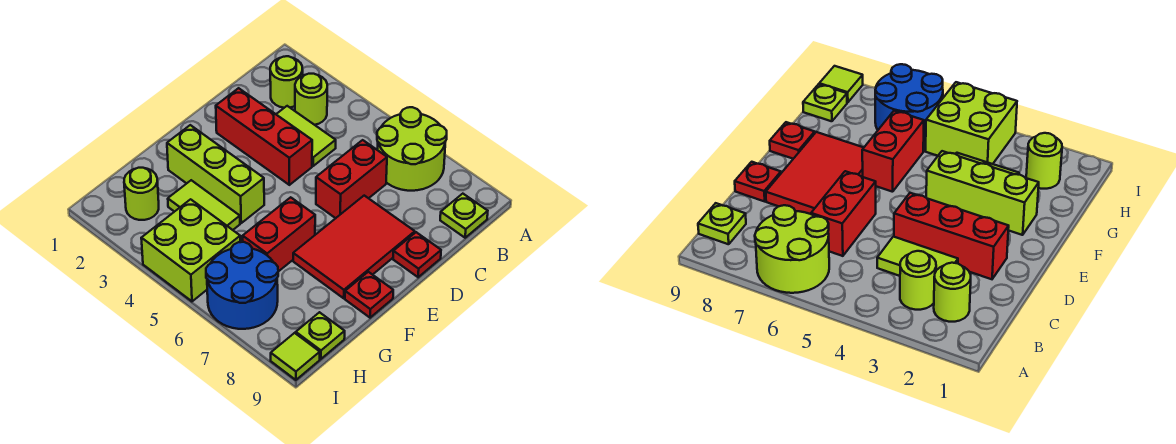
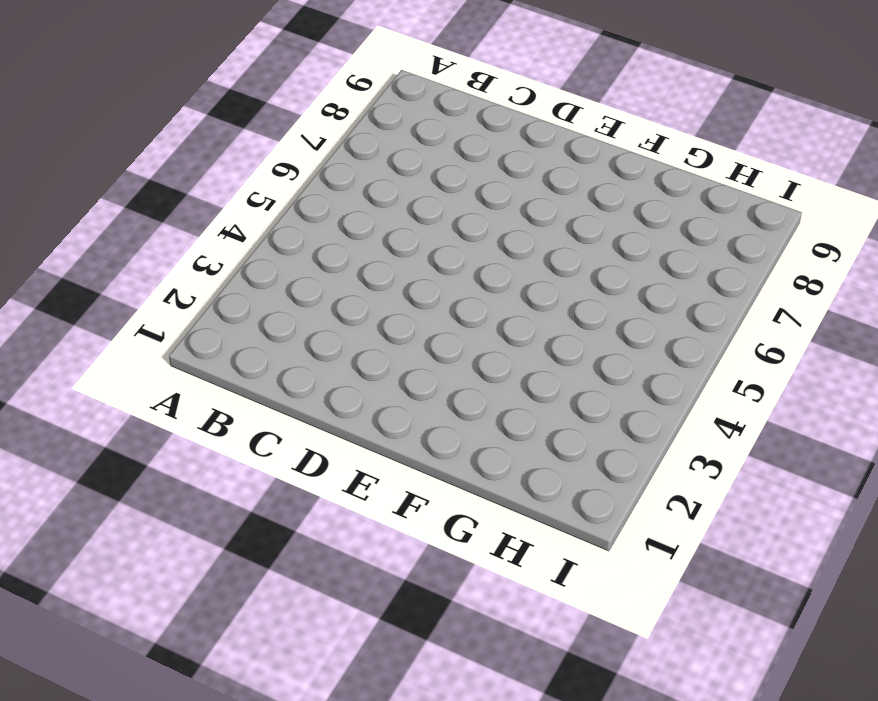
none -> lime round brick A6:B7 level 1
none -> lime round brick B2 level 1
none -> lime round brick B3 level 1

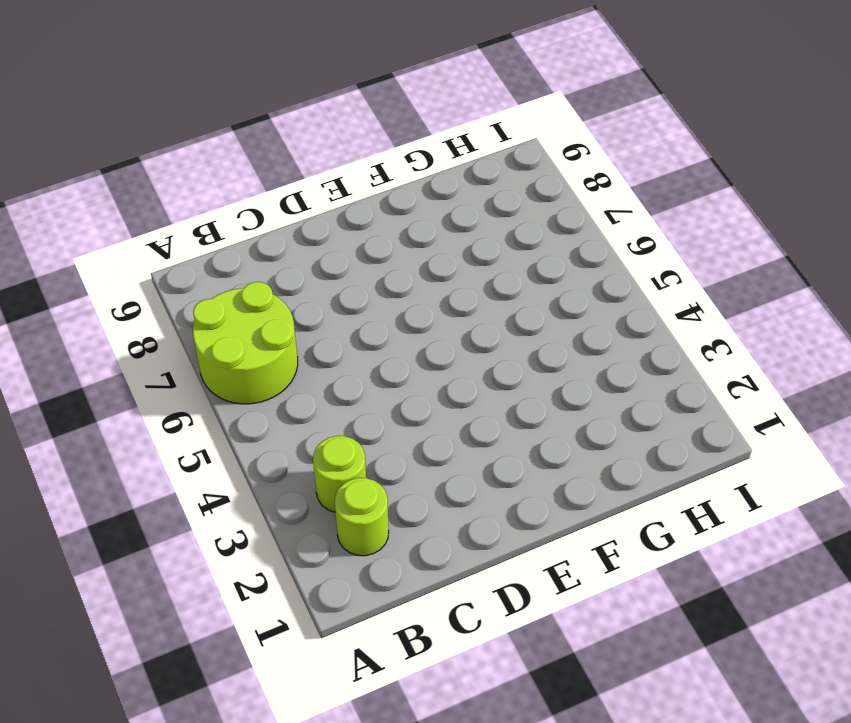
none -> lime plate B9 level 1
none -> lime tile C3:C4 level 1
none -> red brick C6:D6 level 1

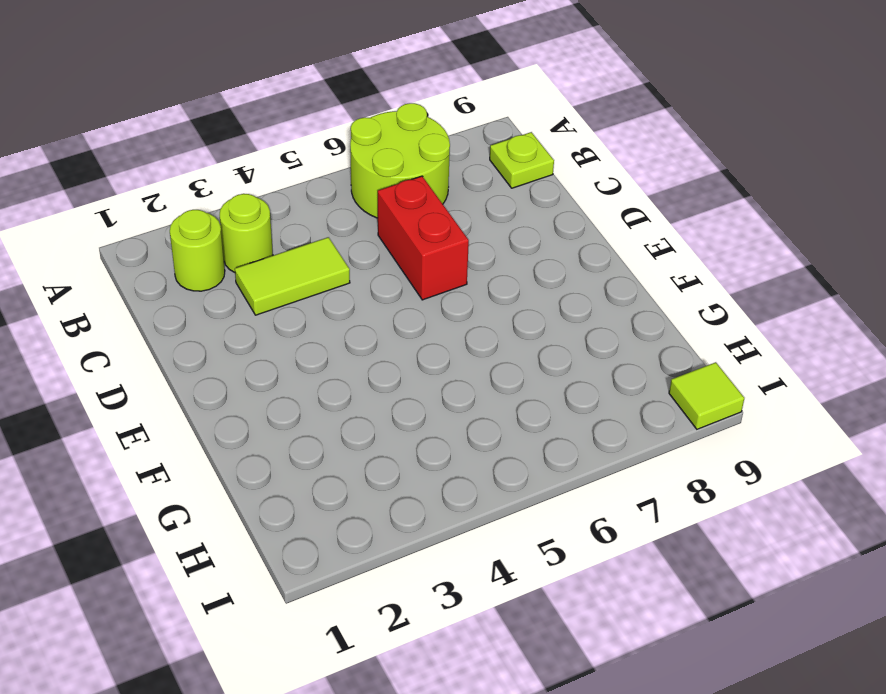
none -> red brick D2:D4 level 1
none -> red tile D7:F8 level 1
none -> red plate D9 level 1

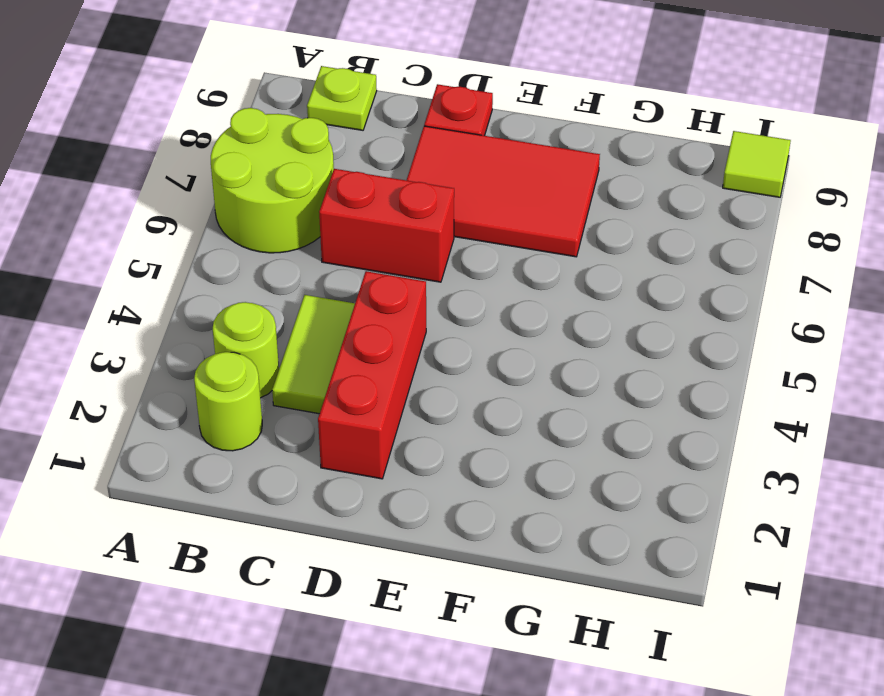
none -> lime brick F2:F4 level 1
none -> red brick F6:G6 level 1
none -> red plate F9 level 1

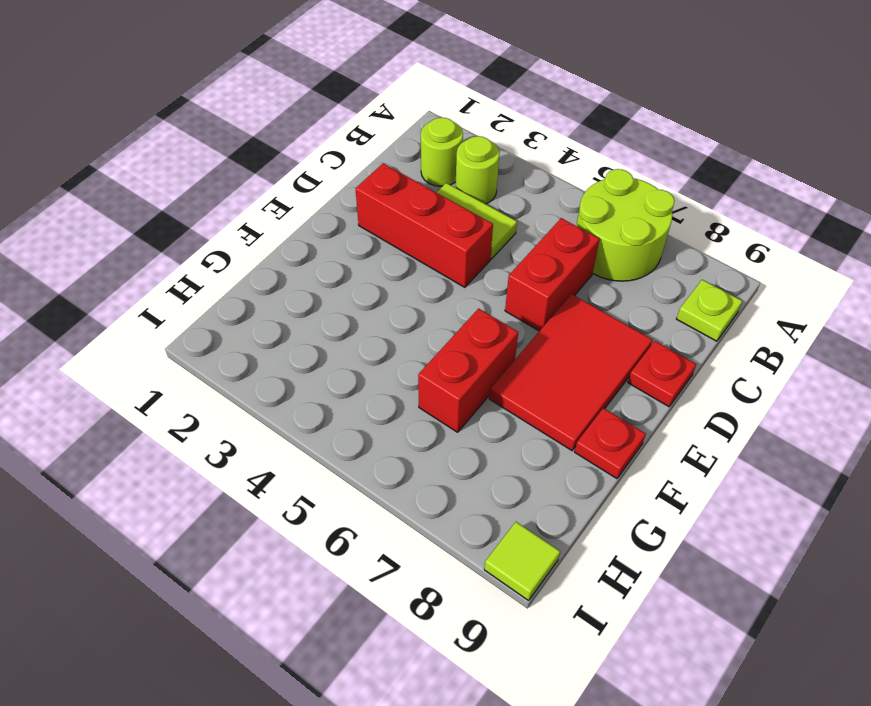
none -> lime brick F2:F4 level 1
none -> lime tile G3:G4 level 1
none -> lime round brick H2 level 1

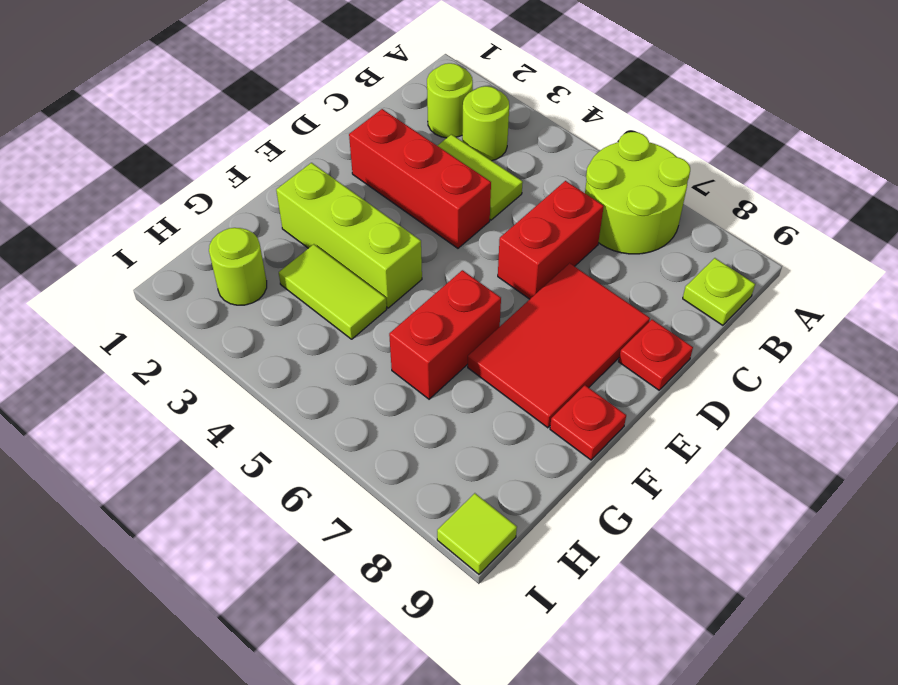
none -> lime brick H4:I5 level 1
none -> blue round brick H6:I7 level 1
none -> lime plate H9 level 1

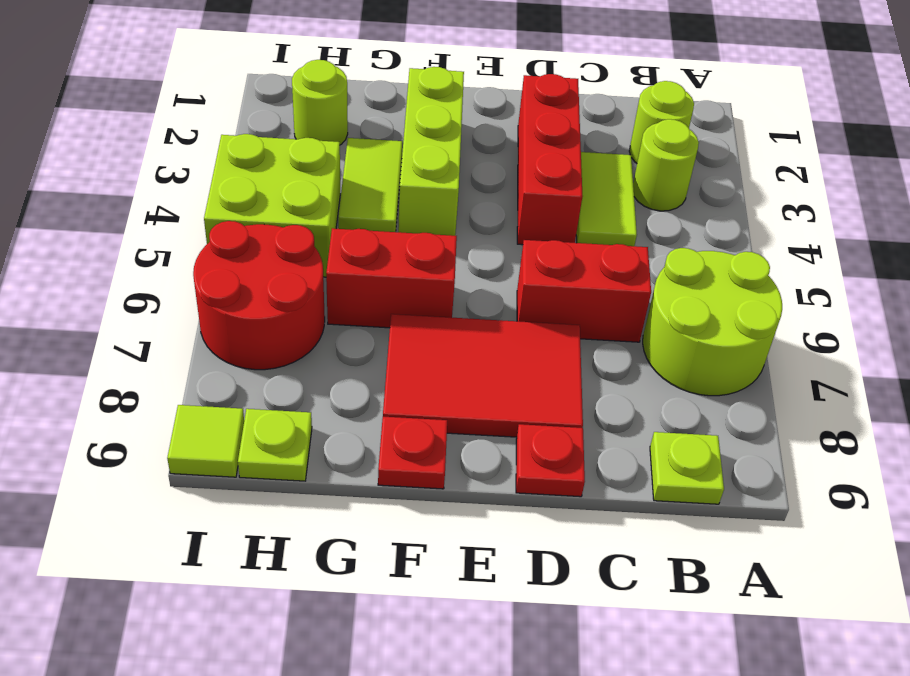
red round brick H6:I7 level 1 -> blue round brick H6:I7 level 1

